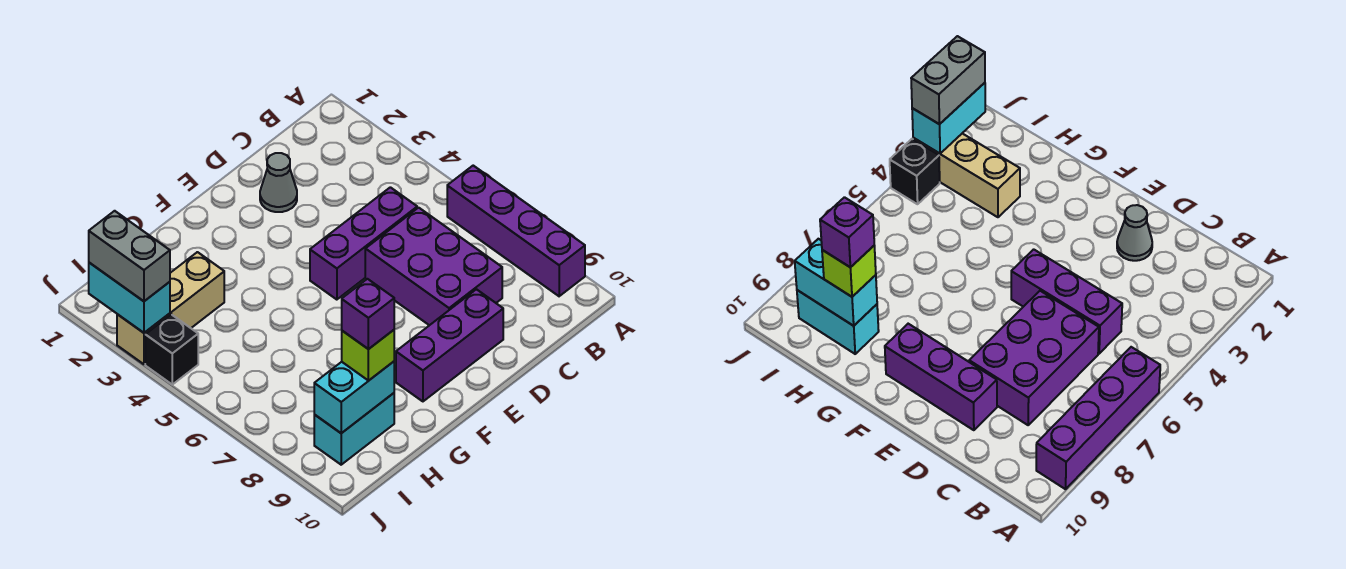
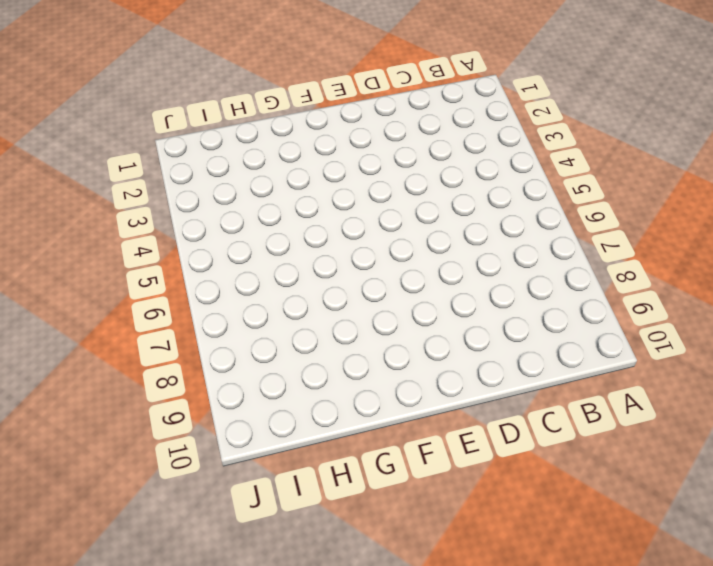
none -> purple brick A6:A9 level 1
none -> purple brick C5:E5 level 1
none -> purple brick C6:D8 level 1

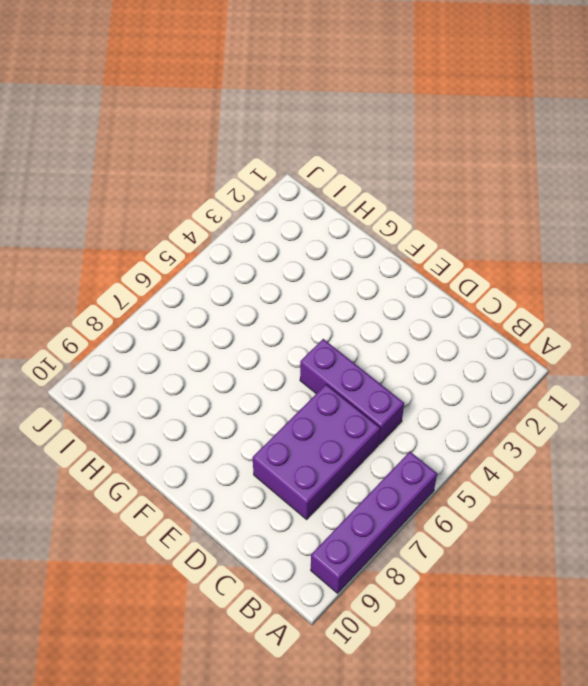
none -> grey cone D2 level 1
none -> purple brick D9:F9 level 1
none -> tan brick H3:J3 level 1

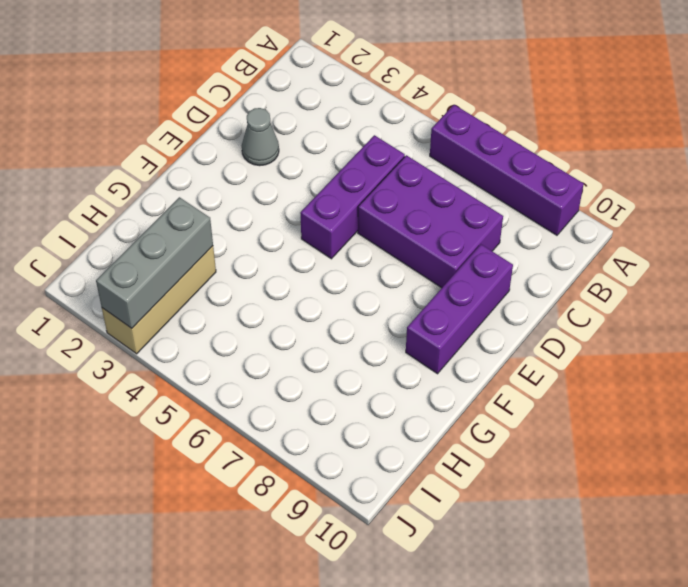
grey brick H3:J3 level 2 -> cyan brick J2:J3 level 2
none -> cyan brick H9:I9 level 1
none -> black brick J4 level 1
none -> cyan brick H9:I9 level 2

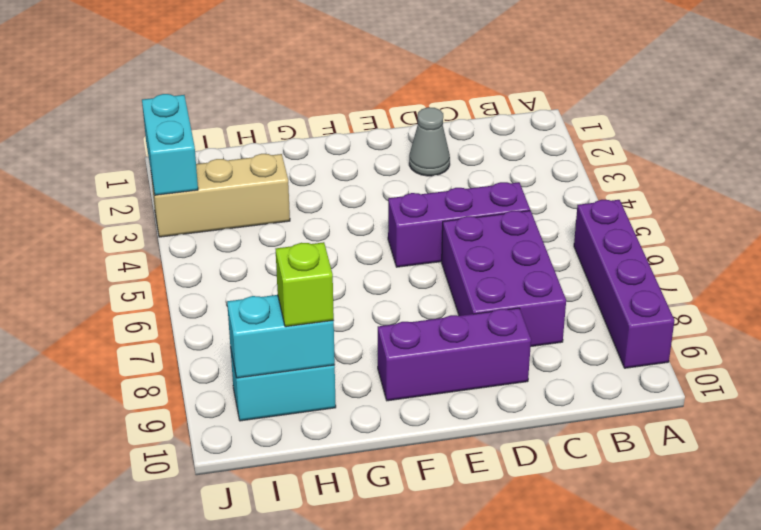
none -> black brick J4 level 1
none -> grey brick J2:J3 level 3
none -> purple brick H9 level 4

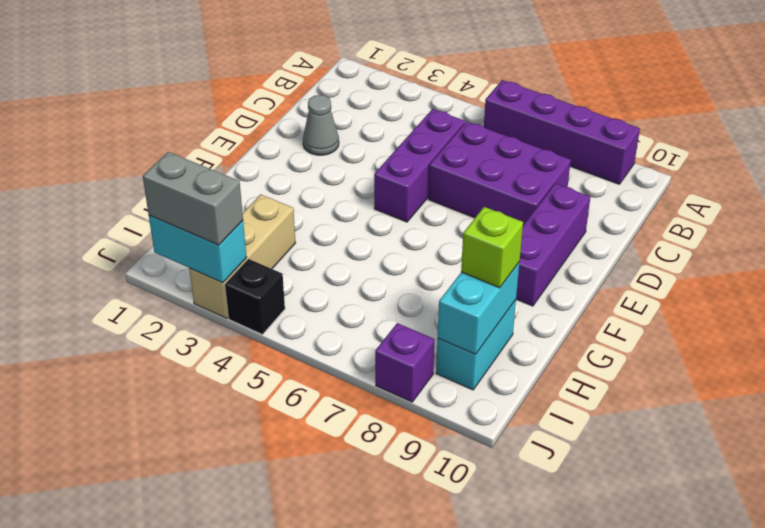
purple brick J8 level 1 -> purple brick H9 level 4

